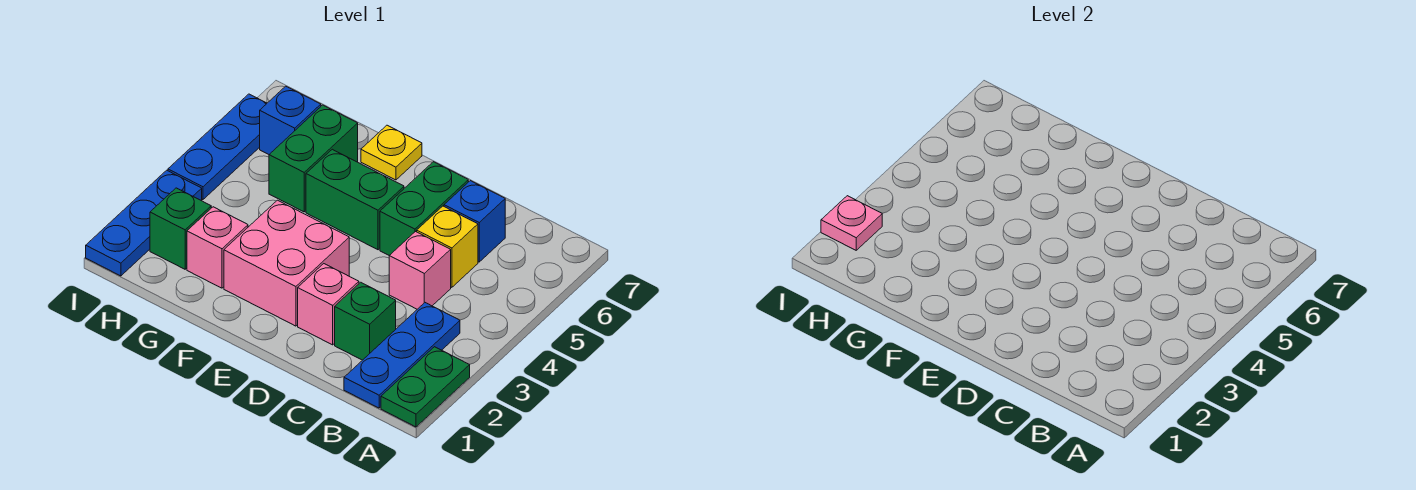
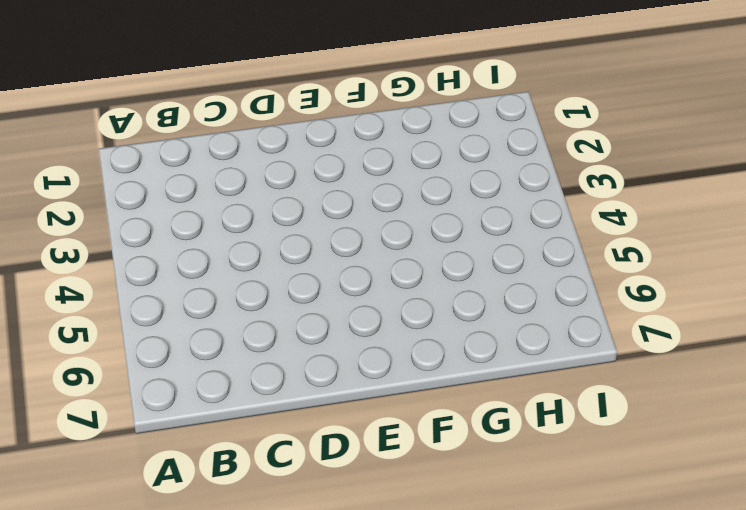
none -> green plate A1:A2 level 1
none -> blue plate B1:B3 level 1
none -> green brick C2 level 1

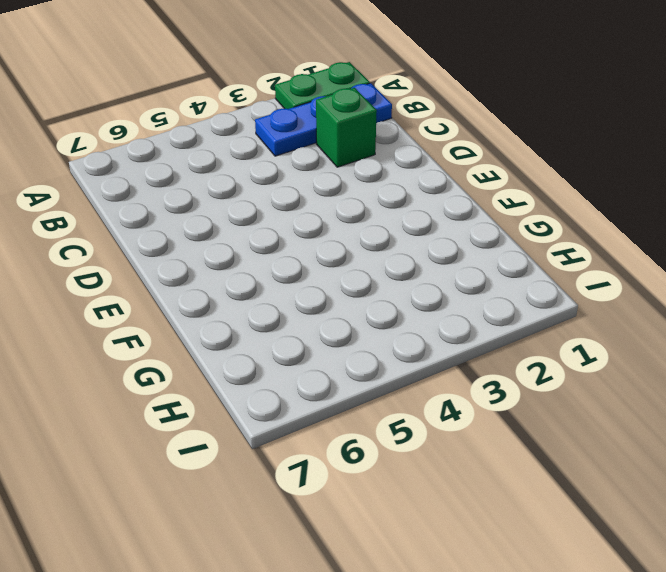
none -> pink brick C4 level 1
none -> yellow brick C5 level 1
none -> blue brick C6 level 1

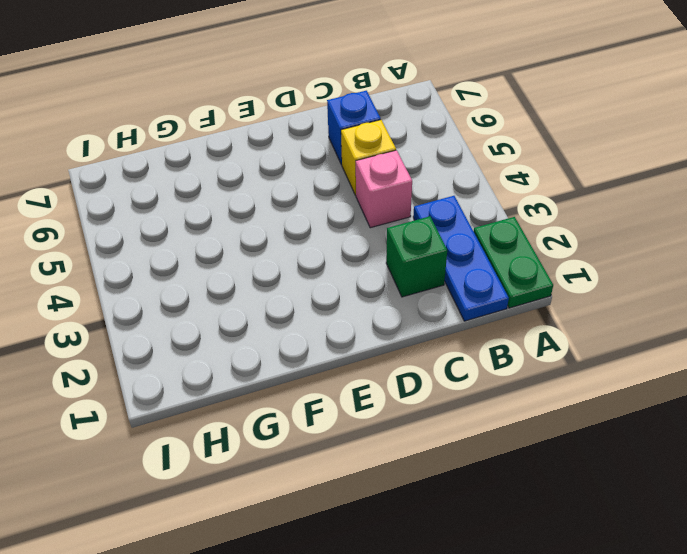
none -> pink brick D2 level 1
none -> green brick D5:D6 level 1
none -> pink brick E2:F3 level 1

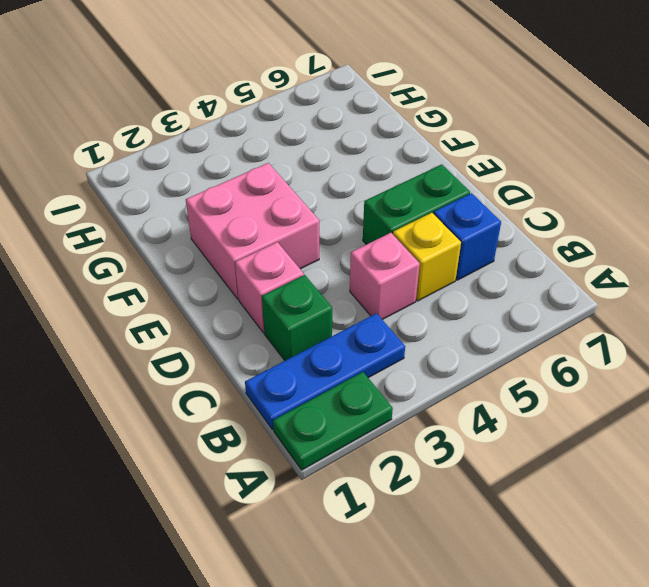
none -> green brick E5:F5 level 1
none -> yellow plate F7 level 1
none -> pink brick G2 level 1

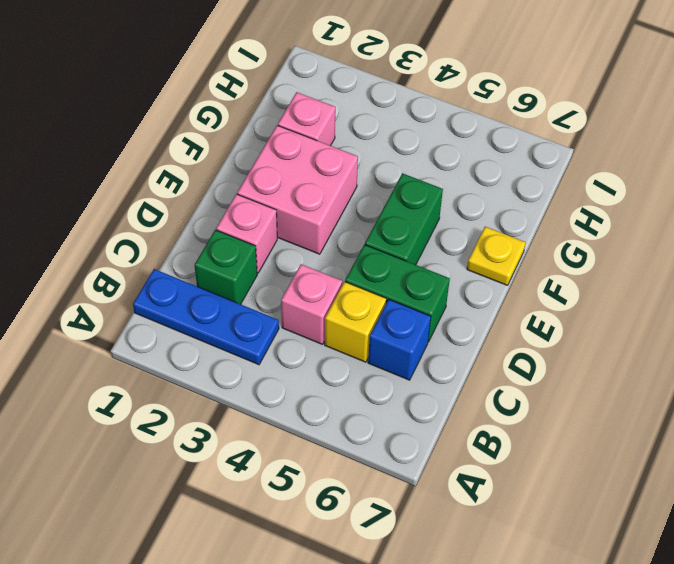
none -> green plate A1:A2 level 1
none -> green brick G5:G6 level 1
none -> green brick H2 level 1

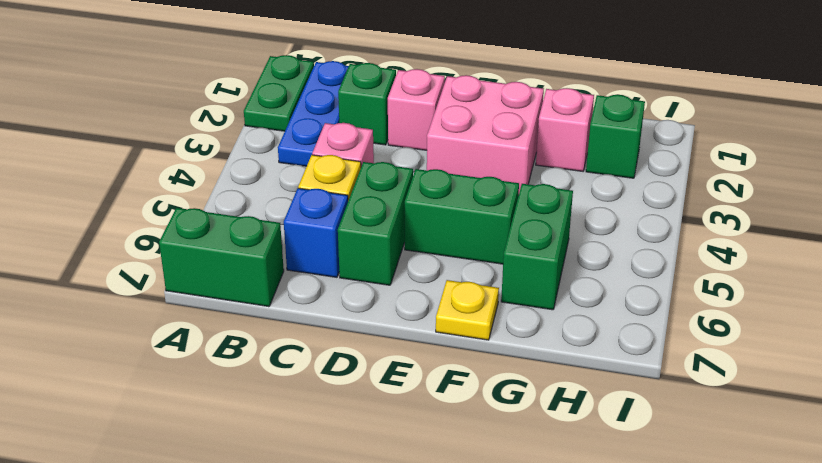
green brick A7:B7 level 1 -> none
none -> blue brick H6 level 1
none -> blue plate I1:I3 level 1
none -> blue plate I4:I6 level 1

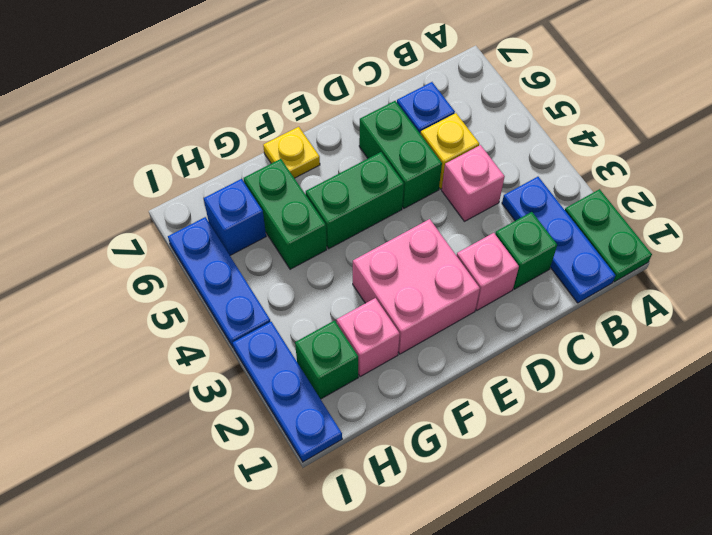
none -> pink plate I2 level 2

